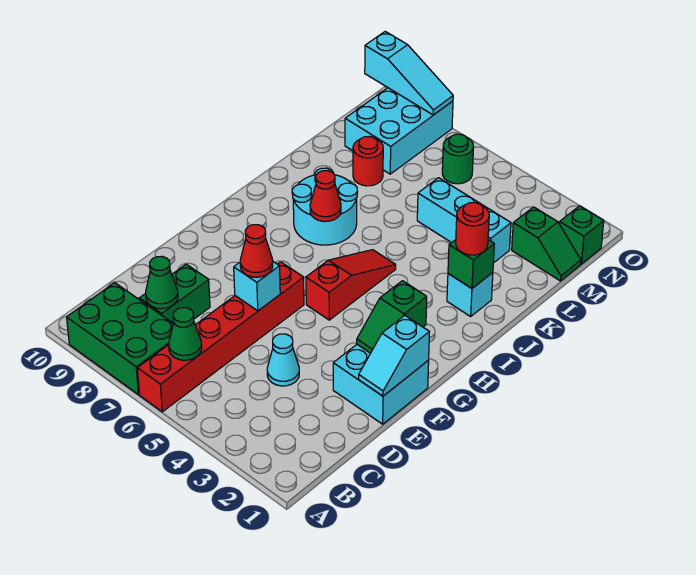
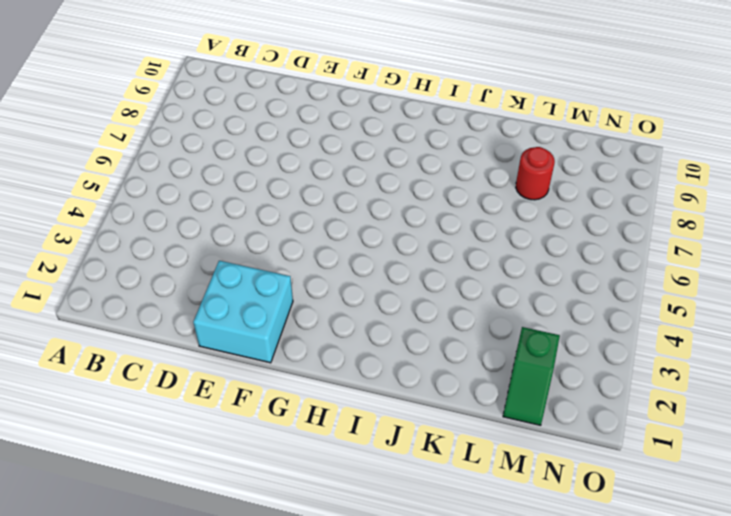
none -> red brick A6:F6 level 1
none -> green brick A7:B9 level 1
none -> green brick C8:D8 level 1

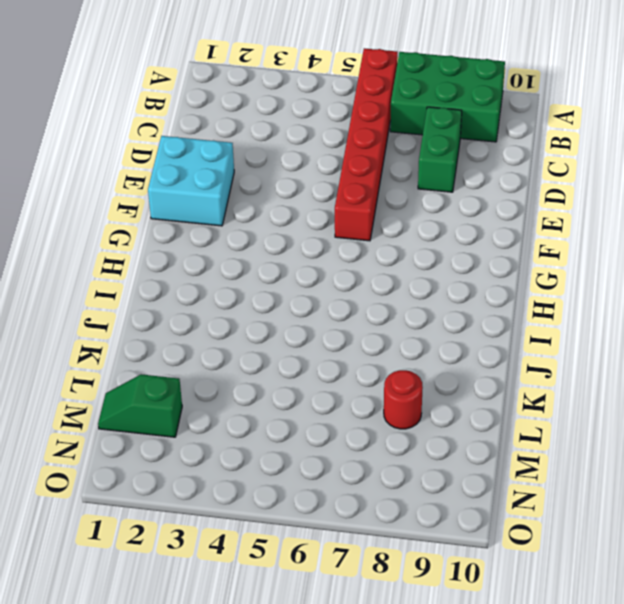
none -> cyan cone D4 level 1
none -> red slope G5:I5 level 1 top G
none -> cyan round brick I7:J8 level 1

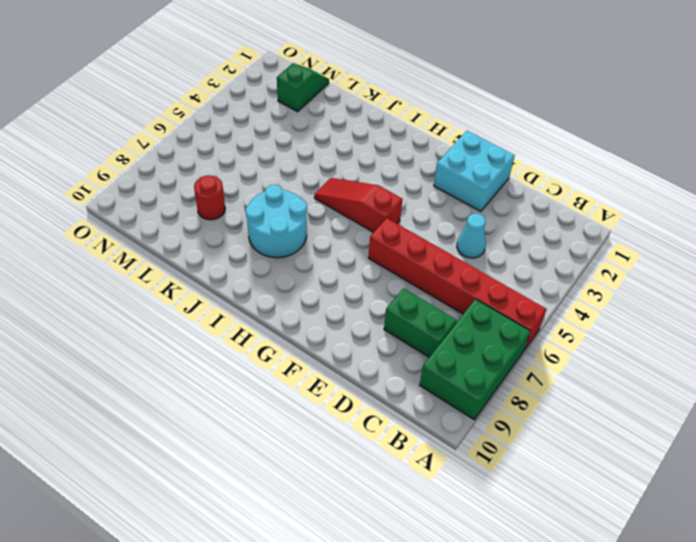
none -> cyan brick J2 level 1
none -> cyan brick L3:L5 level 1
none -> cyan brick M8:O9 level 1

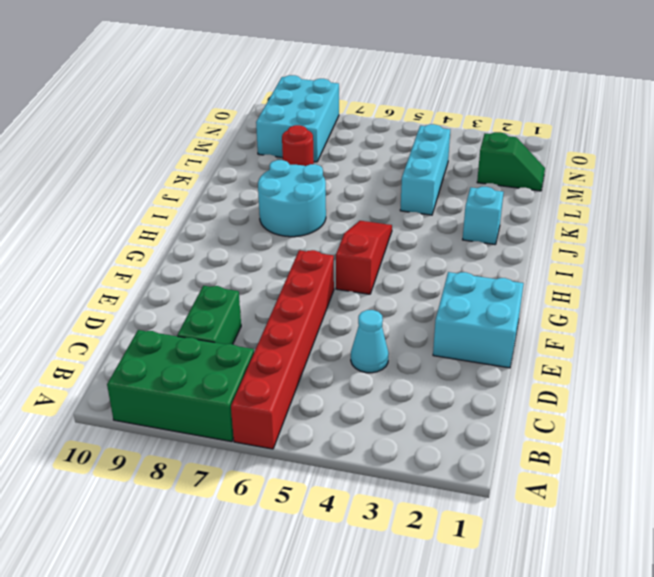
cyan brick K4:M4 level 1 -> cyan brick L3:L5 level 1
none -> green brick N1 level 1
none -> green round brick N6 level 1
none -> green cone B6 level 2

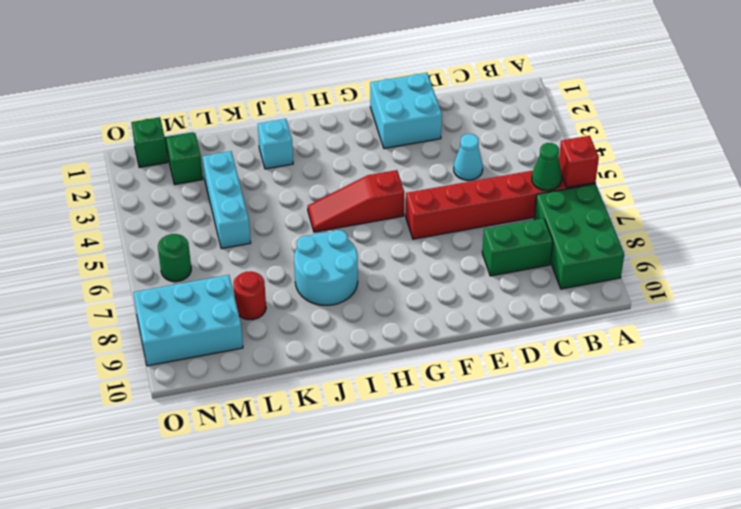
red brick A6 level 2 -> none
none -> green cone C8 level 2
none -> cyan slope E1:F1 level 2 top F
none -> cyan brick E6 level 2

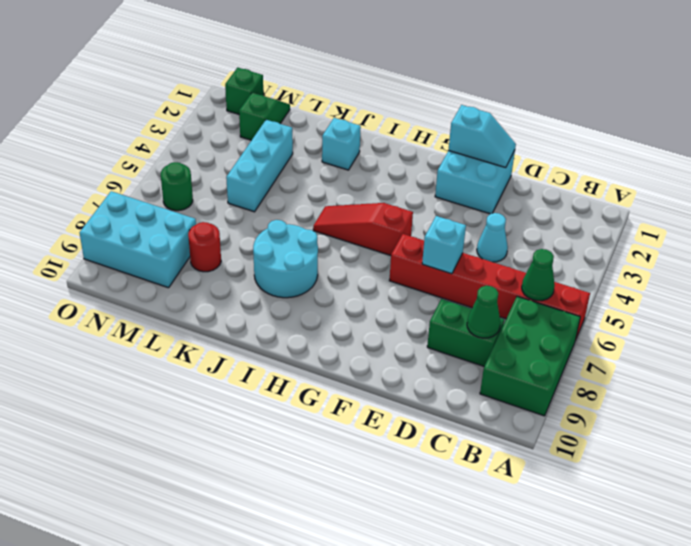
none -> green slope F2:G2 level 2 top G
none -> red cone I7 level 2
none -> green brick J2 level 2

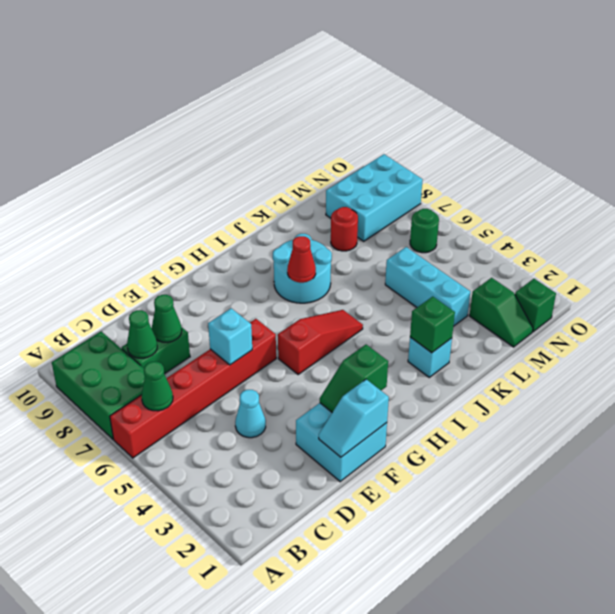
green cone D8 level 2 -> none
none -> cyan slope O8:O10 level 2 top 10
none -> red cone E6 level 3
none -> red round brick J2 level 3

